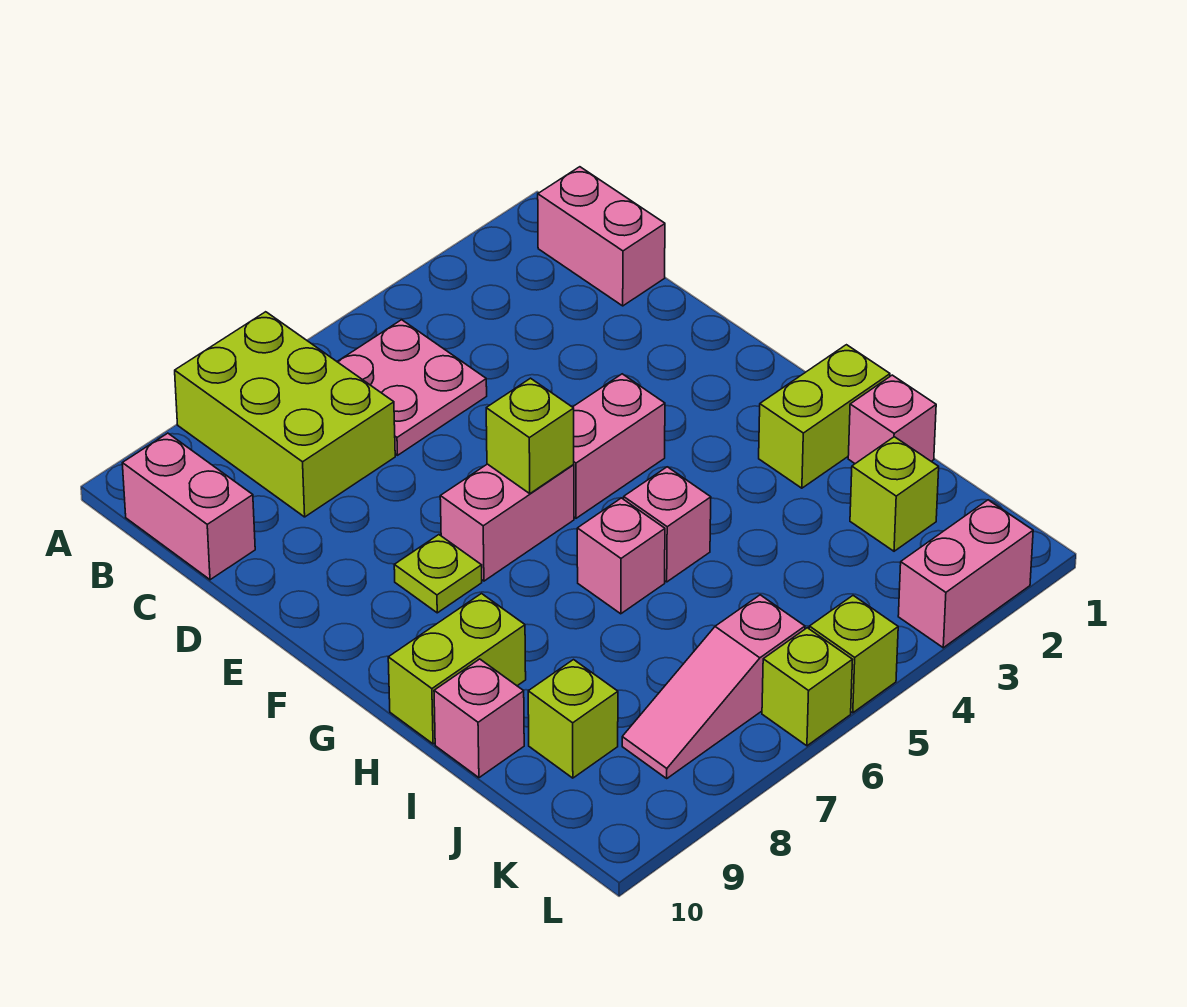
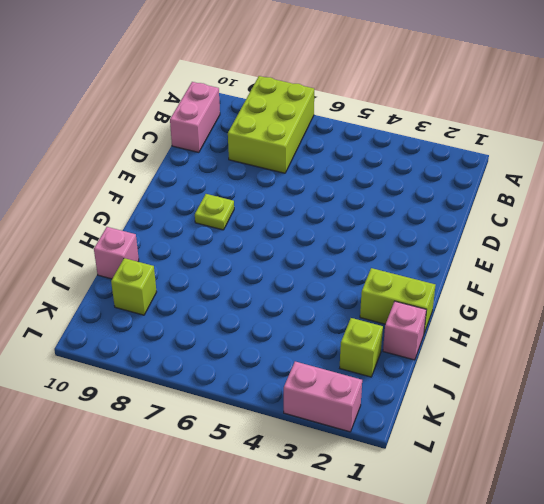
none -> pink brick B1:C1 level 1
none -> pink plate B5:C6 level 1
none -> pink brick F4:F5 level 1

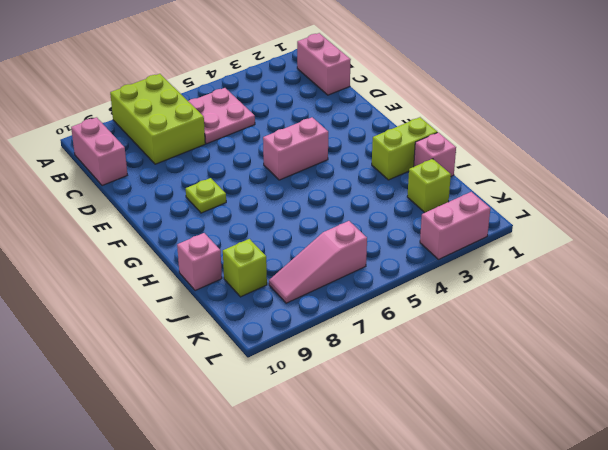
none -> pink brick F6:F7 level 1
none -> pink brick H5 level 1
none -> pink brick H6 level 1

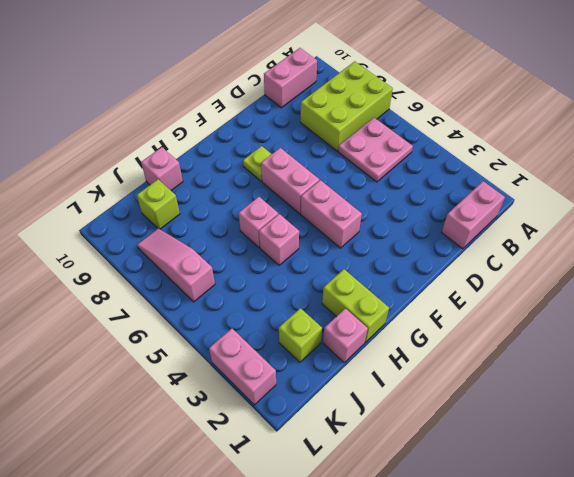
none -> lime brick H9:H10 level 1
none -> lime brick L5 level 1
none -> lime brick L6 level 1

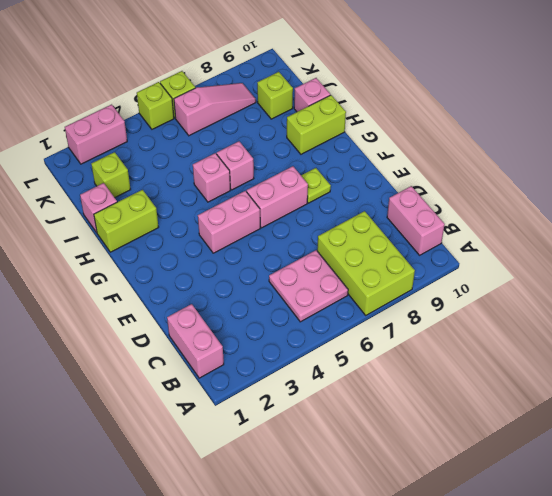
none -> lime brick F6 level 2

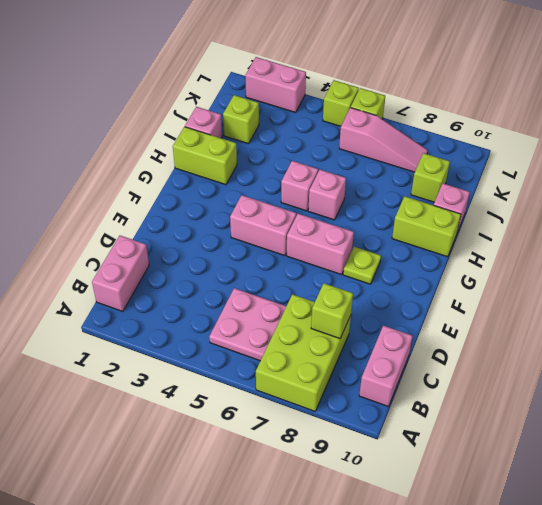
lime brick C8 level 2 -> lime brick F6 level 2

